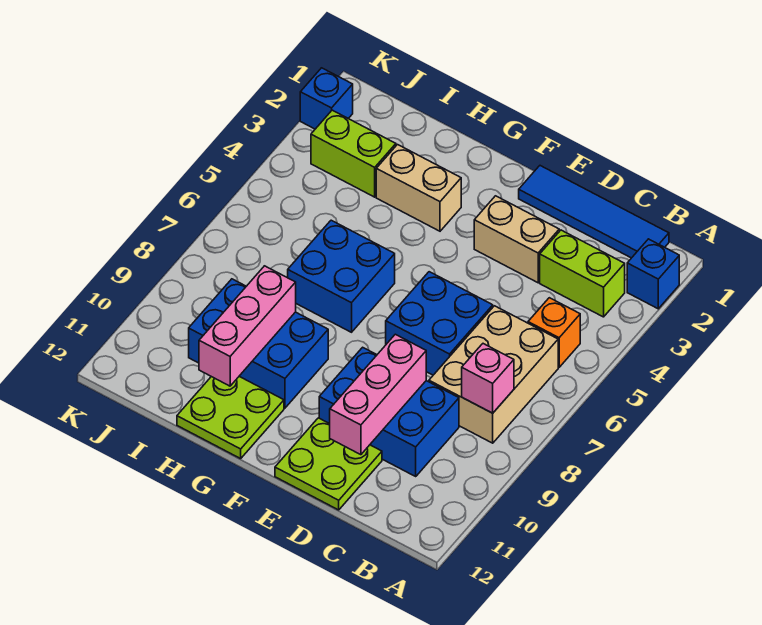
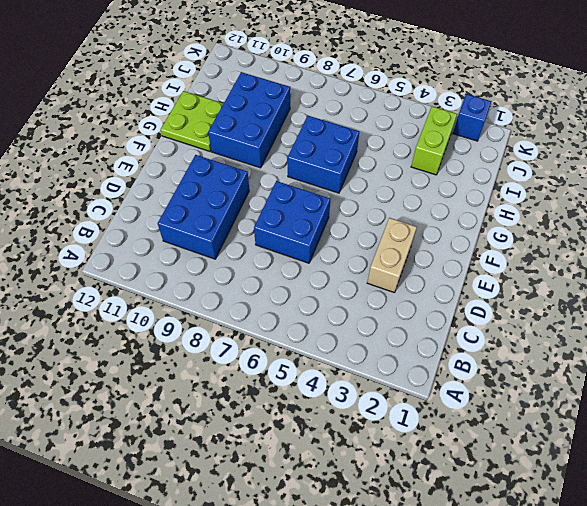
none -> blue brick A2 level 1
none -> blue tile B1:E1 level 1
none -> lime brick B3:C3 level 1

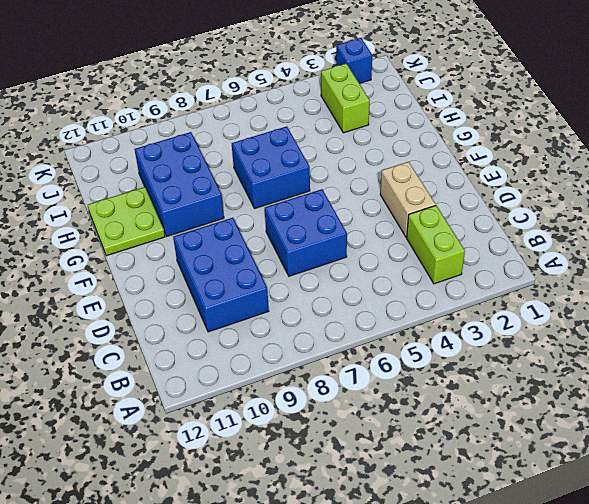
none -> blue brick A2 level 1
none -> blue tile B1:E1 level 1
none -> orange brick B5 level 1

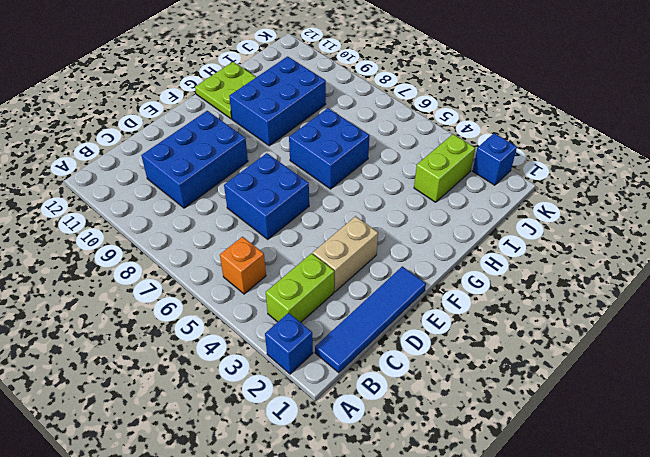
none -> tan brick B6:C8 level 1
none -> lime plate D11:E12 level 1
none -> tan brick G3:H3 level 1

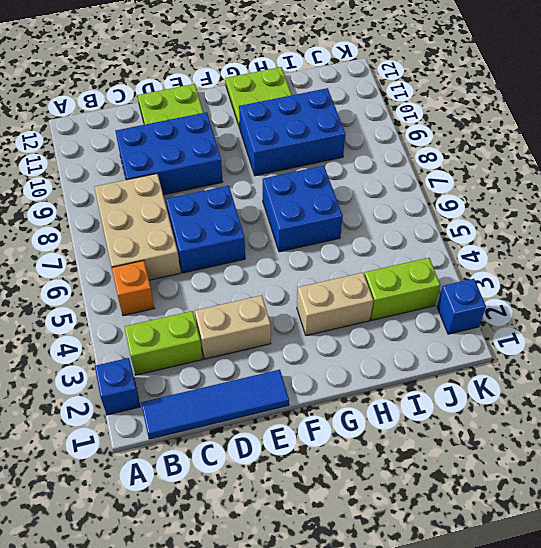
none -> pink brick B8 level 2
none -> pink brick D9:D11 level 2
none -> pink brick H9:H11 level 2

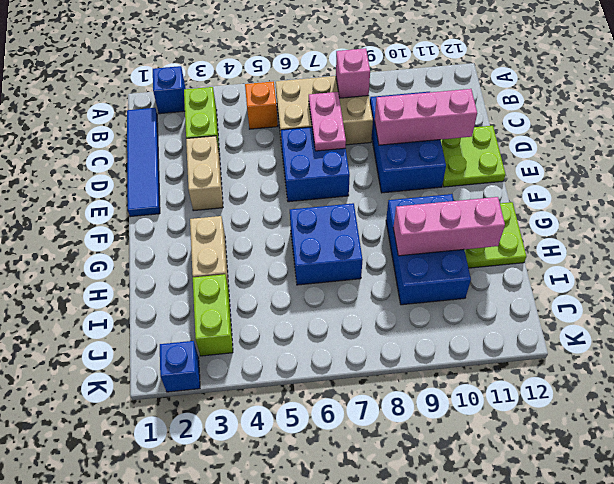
pink plate C7:D7 level 2 -> none

